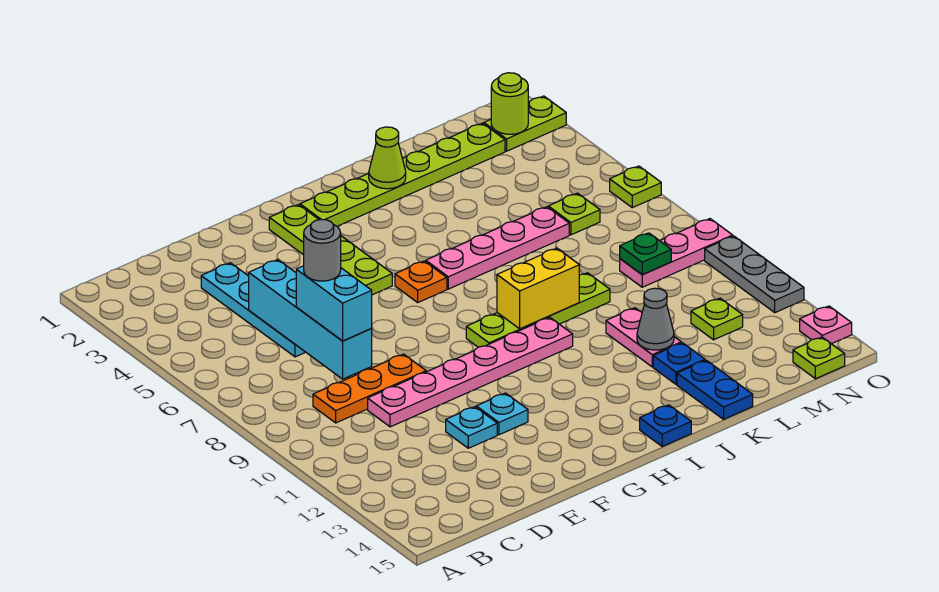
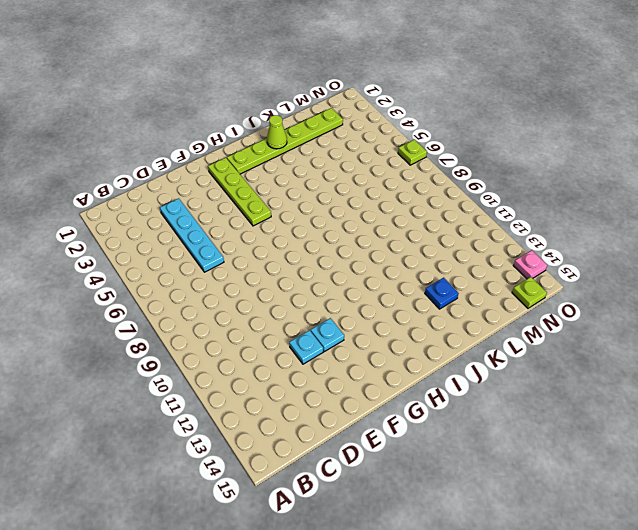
none -> orange plate C9:E9 level 1
none -> pink plate D10:I10 level 1
none -> orange plate H6 level 1
none -> lime plate H9:K9 level 1

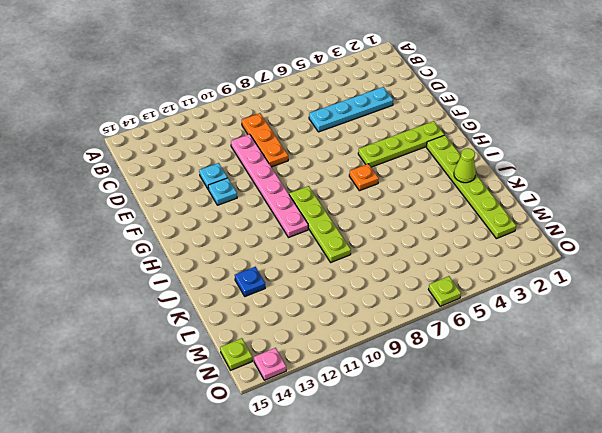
none -> pink plate I6:L6 level 1
none -> blue plate I15 level 1
none -> pink plate K11:K12 level 1
none -> blue plate K14:K15 level 1

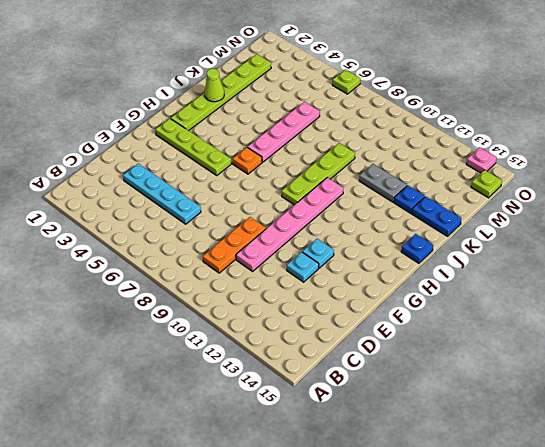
grey plate K11:K12 level 1 -> pink plate K11:K12 level 1
none -> lime plate M6 level 1
none -> pink plate M9:O9 level 1
none -> lime plate M12 level 1
none -> lime plate N2:O2 level 1

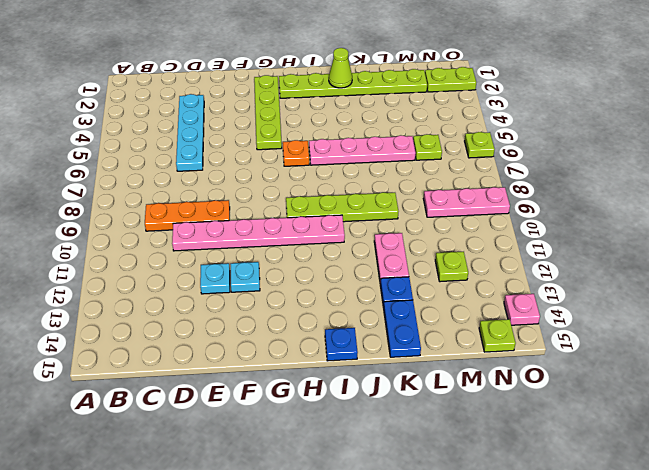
none -> grey plate O10:O12 level 1
none -> cyan brick D5:D8 level 2
none -> yellow brick I9:J9 level 2
none -> grey cone K12 level 2

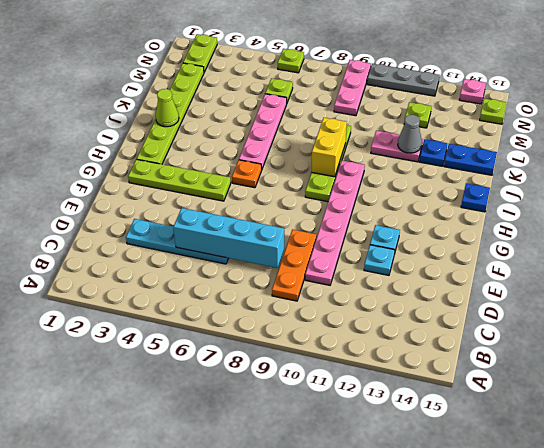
none -> green plate M9 level 2
none -> lime round brick N2 level 2
none -> cyan brick D7:D8 level 3
none -> grey round brick D7 level 4

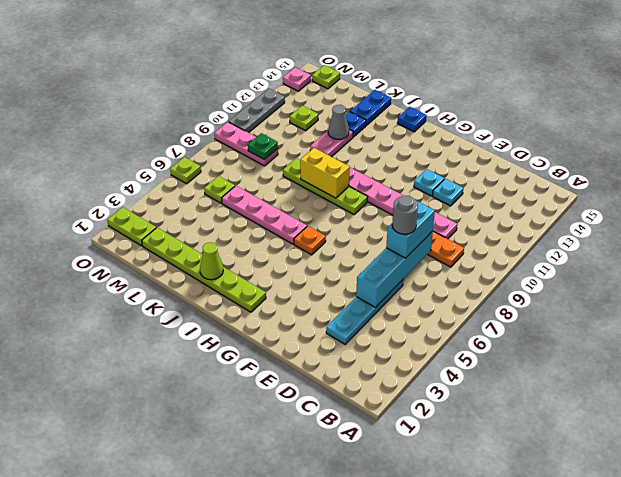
none -> lime plate G2:G5 level 1
none -> lime round brick N2 level 2

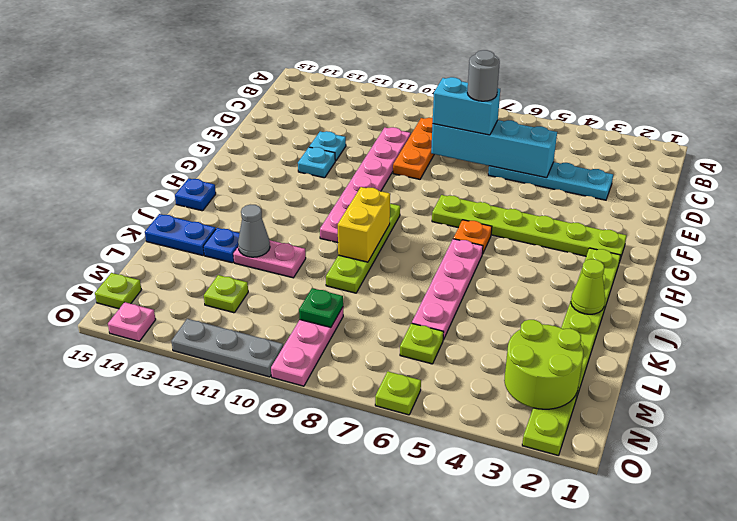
lime plate G2:G7 level 1 -> lime plate G2:G5 level 1
lime round brick M2:N3 level 2 -> lime round brick N2 level 2

